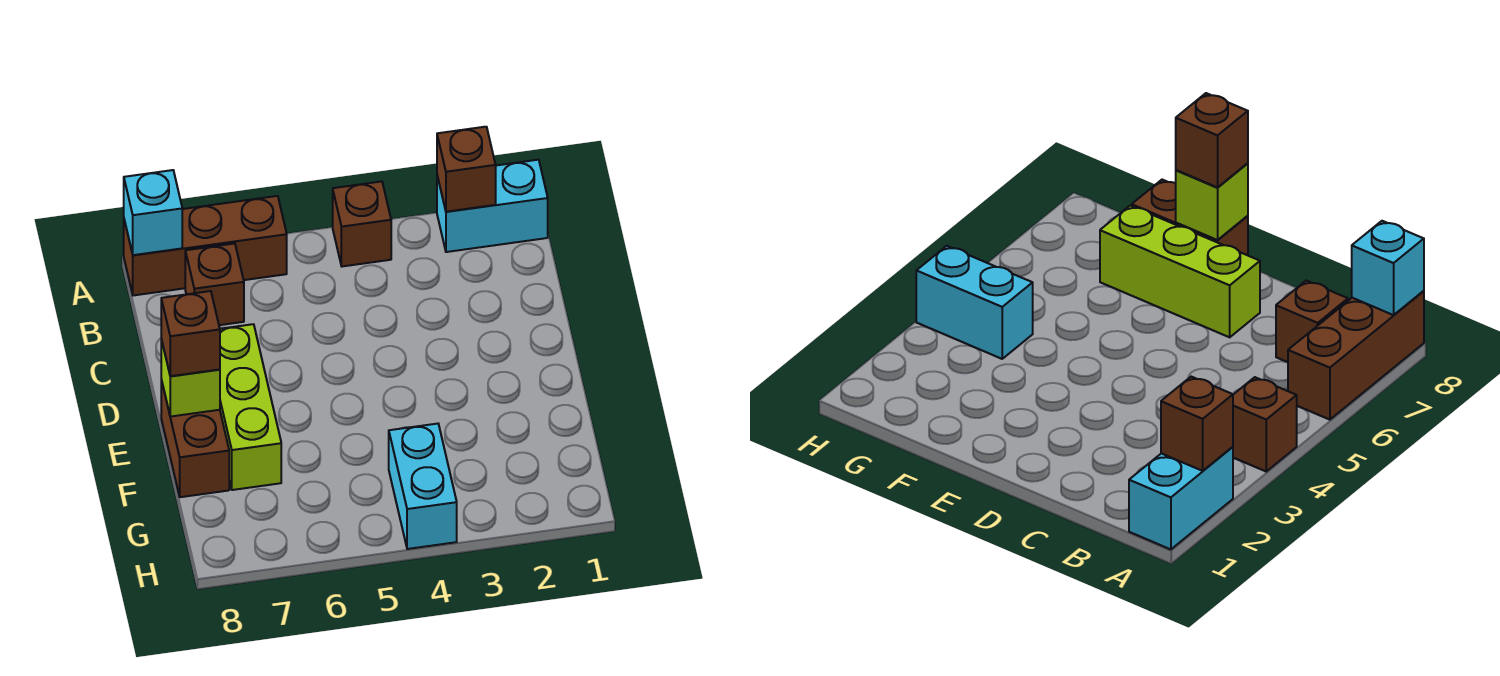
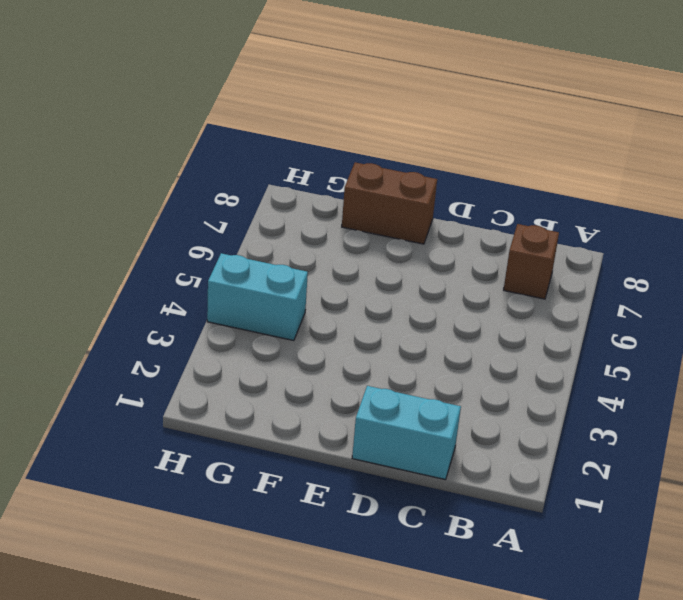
cyan brick C1:D1 level 1 -> cyan brick A1:A2 level 1
none -> brown brick A4 level 1
none -> brown brick A6:A8 level 1

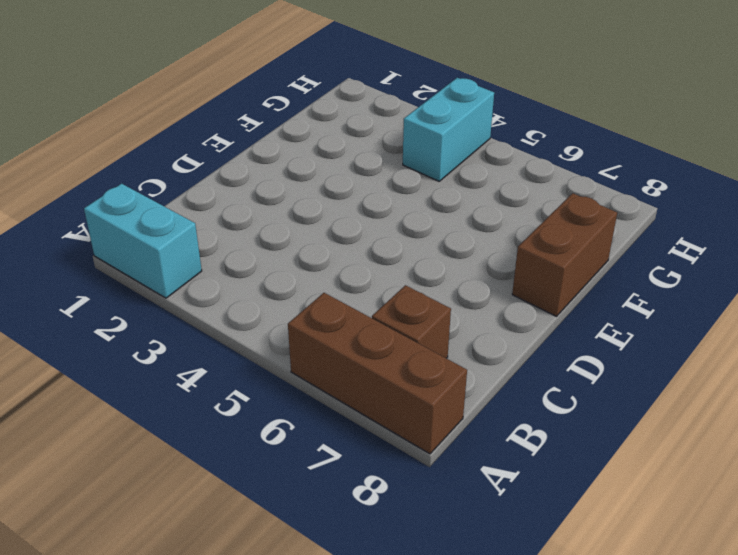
none -> brown brick A4 level 1
none -> lime brick D7:F7 level 1

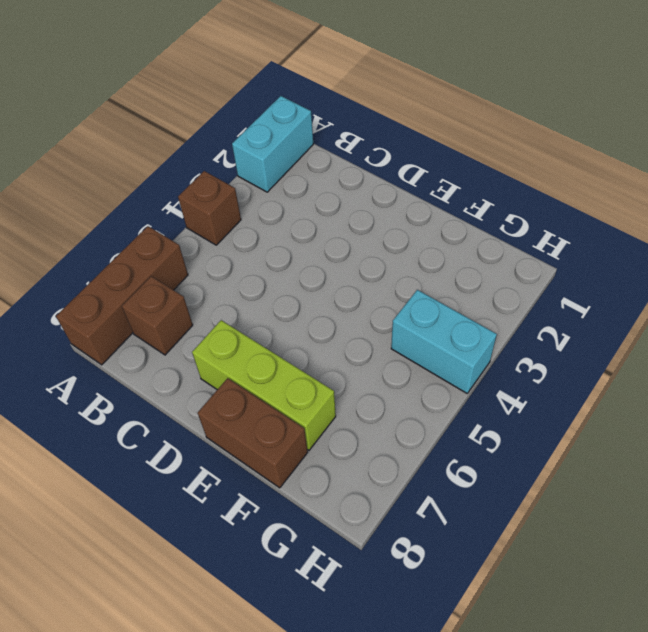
none -> brown brick A2 level 2
none -> cyan brick A8 level 2

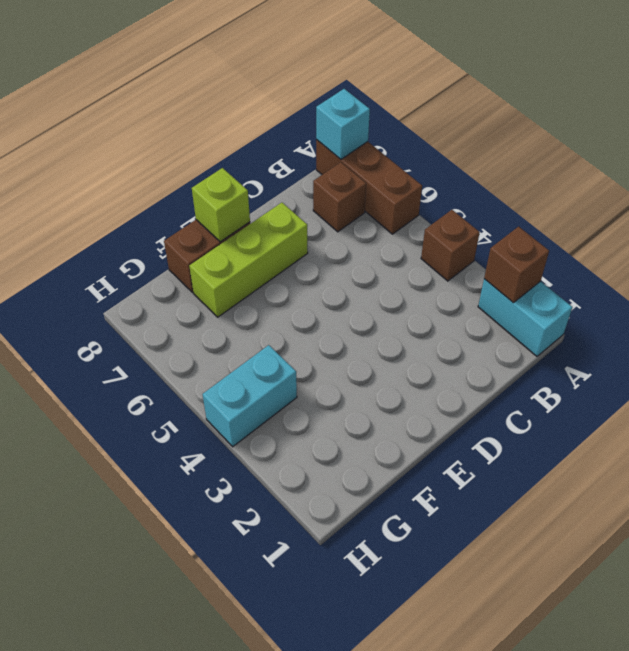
none -> brown brick E8 level 3

